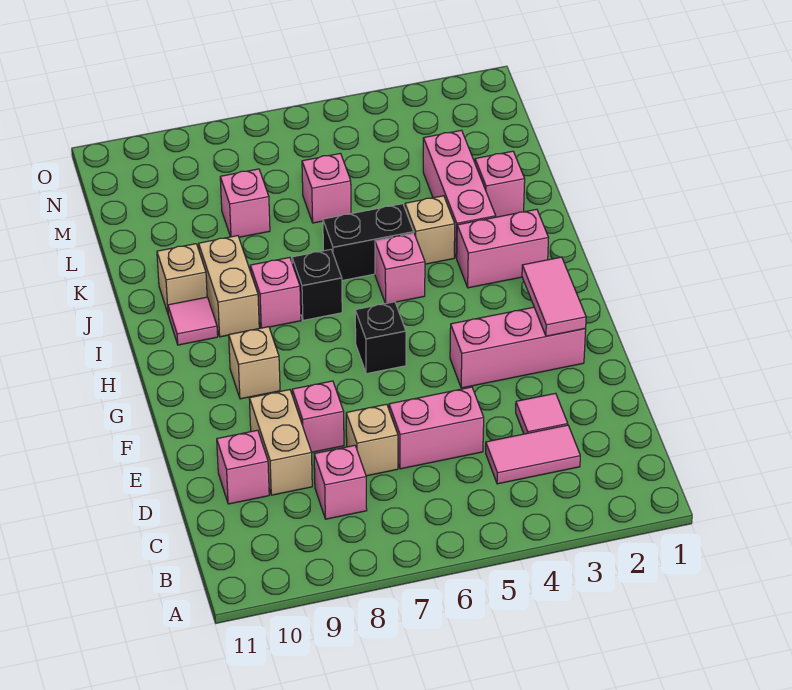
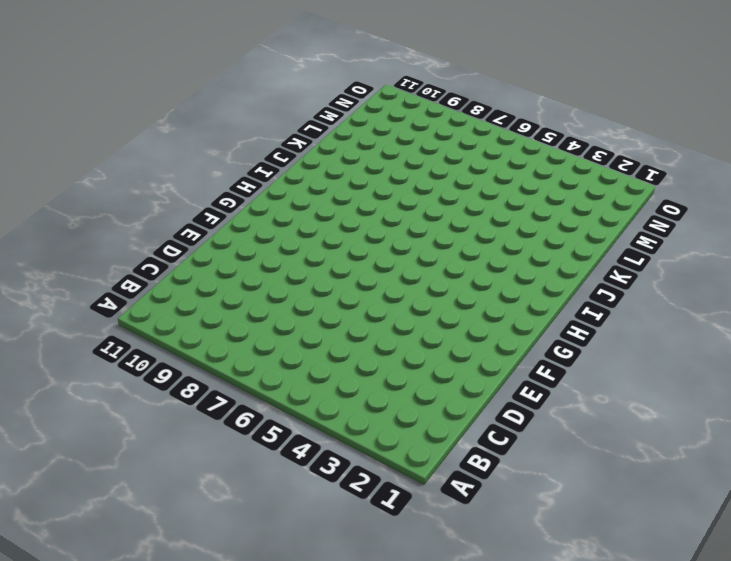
none -> pink tile C3:C4 level 1
none -> pink brick C8 level 1
none -> pink tile D3 level 1

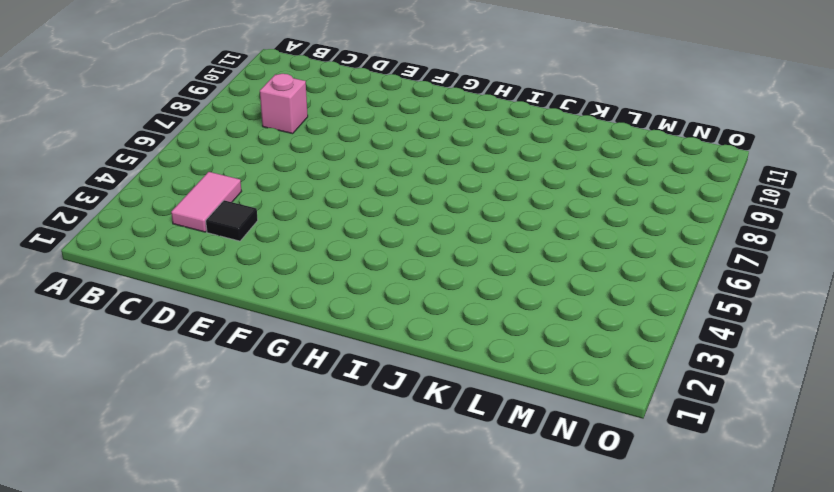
black tile D3 level 1 -> pink tile D3 level 1
none -> pink brick D5:D6 level 1
none -> tan brick D7 level 1
none -> tan brick D9:E9 level 1

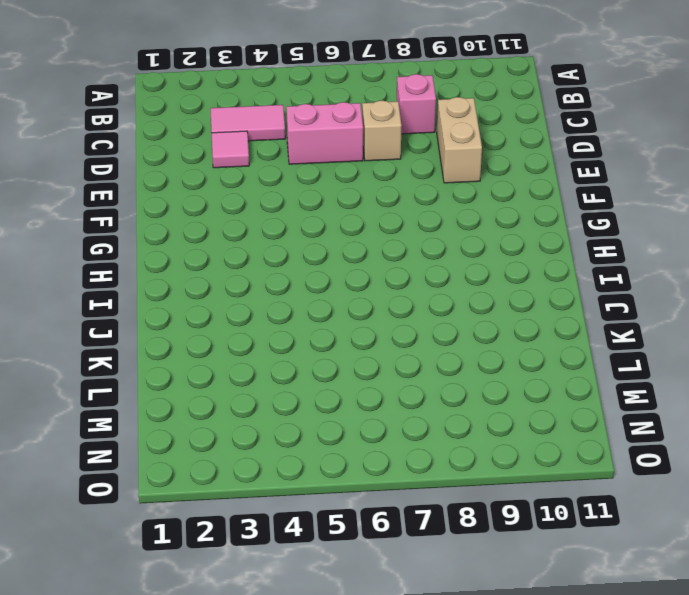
none -> pink brick D10 level 1
none -> pink brick E8 level 1
none -> pink brick F2:F4 level 1

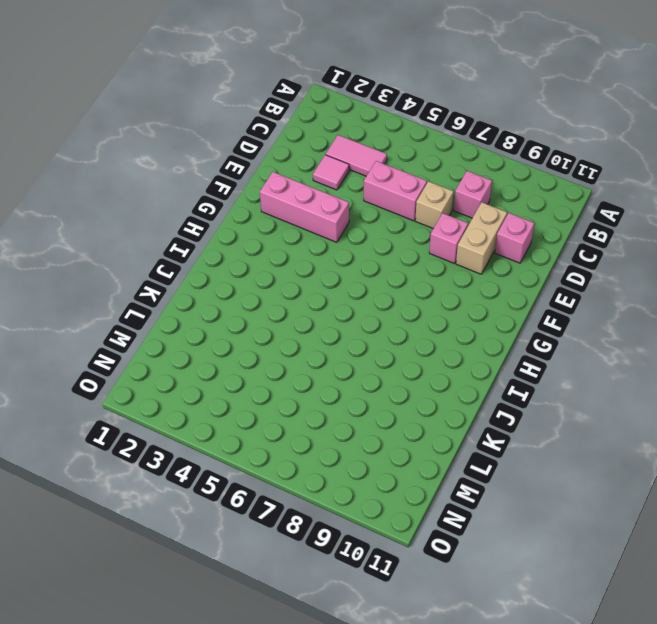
none -> black brick G6 level 1
none -> tan brick G9 level 1
none -> pink brick I2:I3 level 1

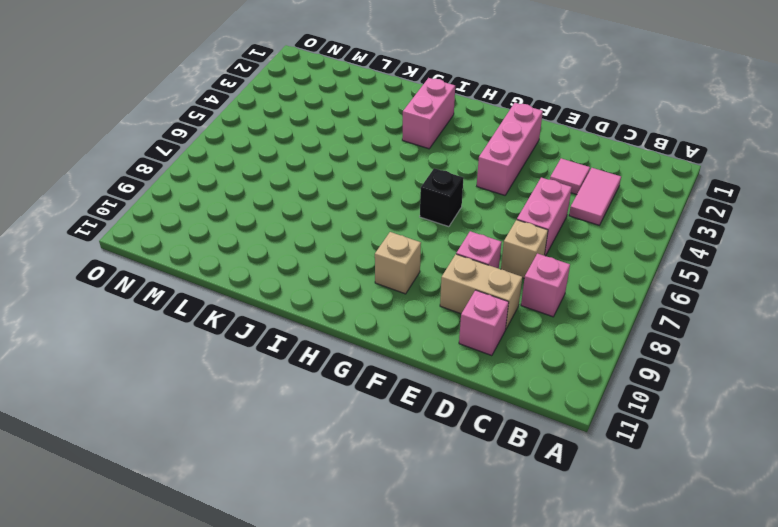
none -> pink brick I5 level 1
none -> black brick I7 level 1
none -> pink brick I8 level 1

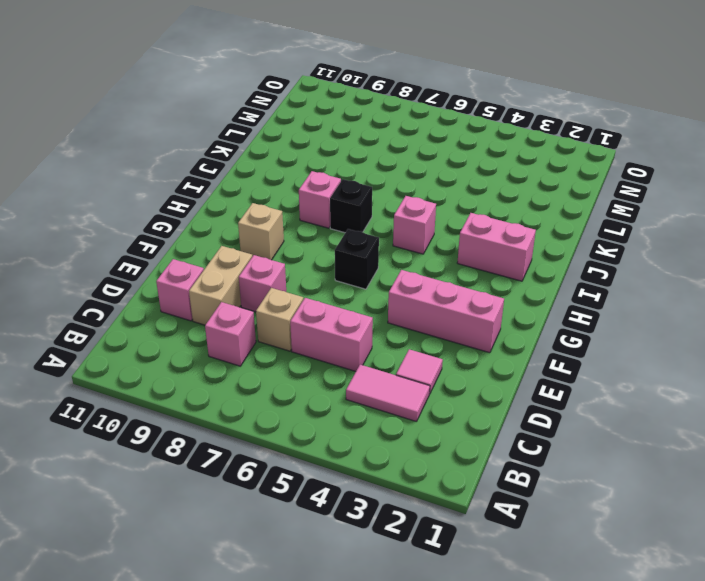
none -> tan brick I9:J9 level 1
none -> pink tile I10 level 1
none -> pink brick J3:L3 level 1

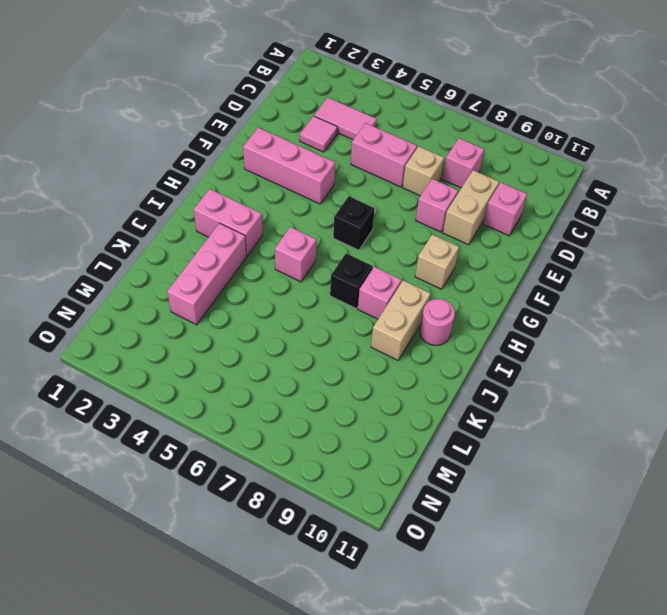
pink round brick I10 level 1 -> pink tile I10 level 1
none -> tan brick J4 level 1
none -> black brick J5:J6 level 1
none -> tan brick J10 level 1

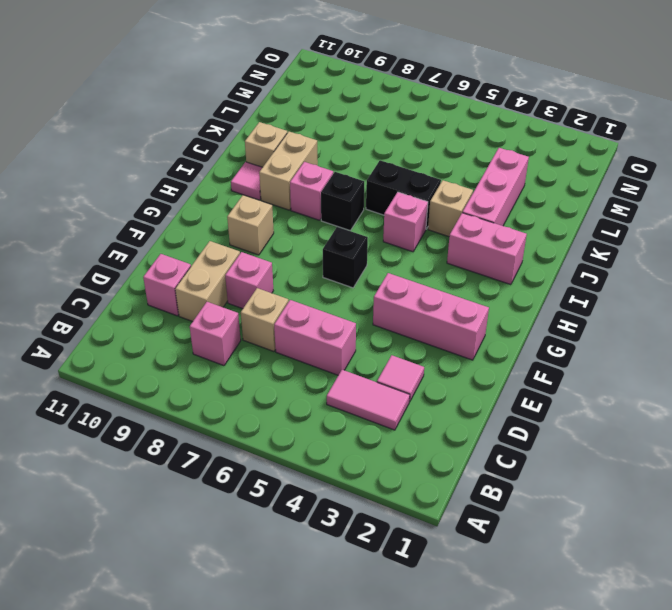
none -> pink brick K2 level 1
none -> pink brick L6 level 1
none -> pink brick L8 level 1

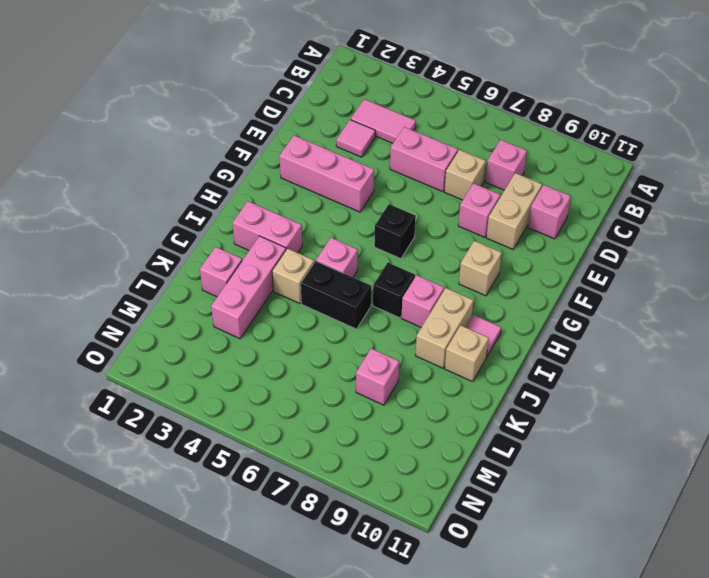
none -> pink brick L6 level 1
none -> pink tile F2:G2 level 2

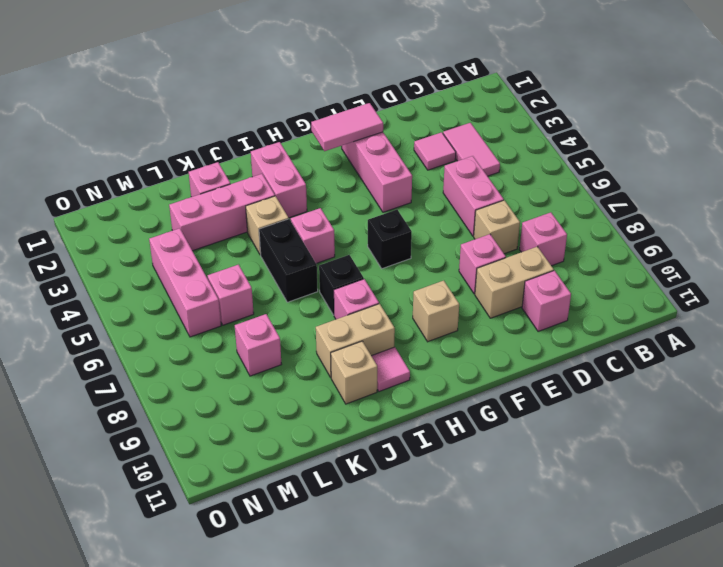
pink brick M4:M6 level 1 -> none

